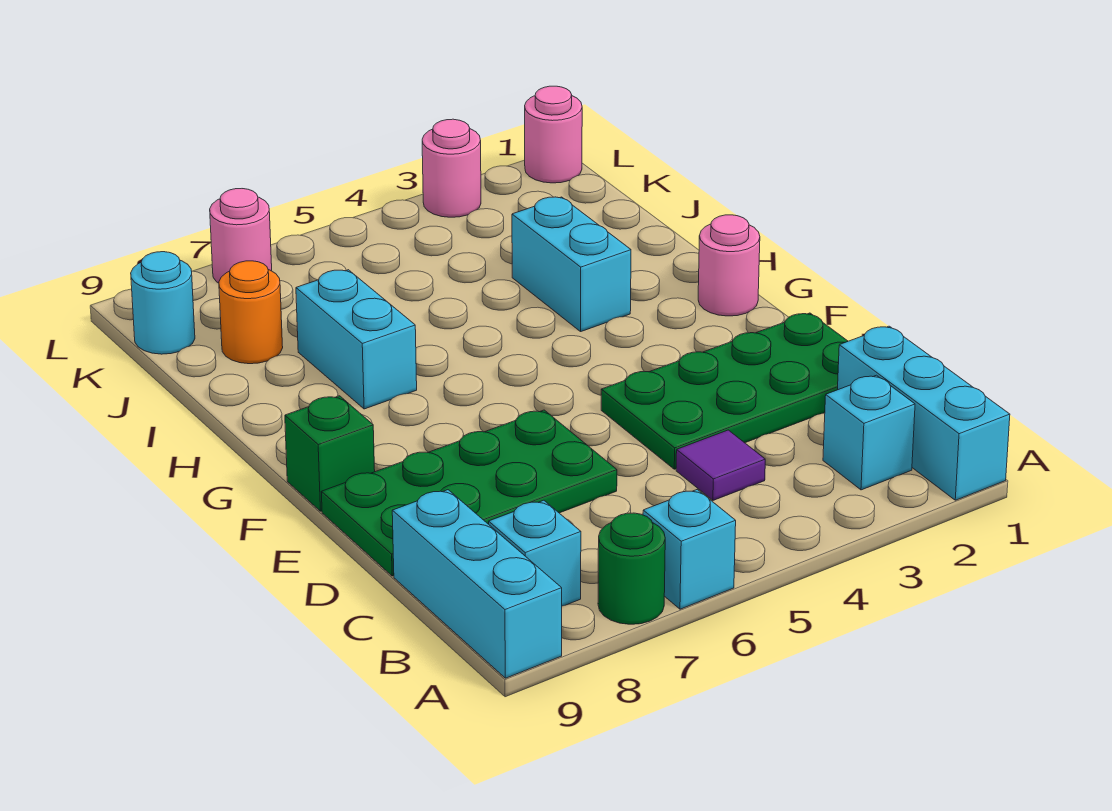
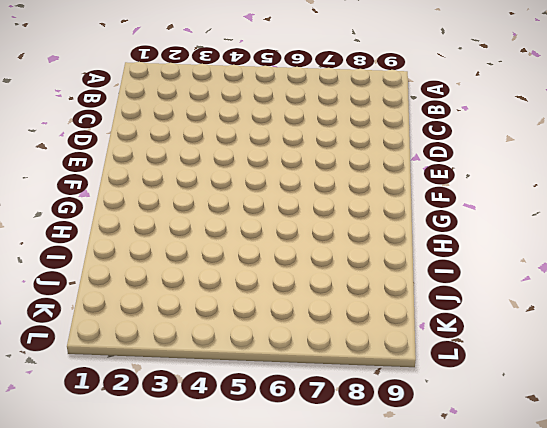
none -> cyan brick A1:C1 level 1
none -> cyan brick A6 level 1
none -> green round brick A7 level 1

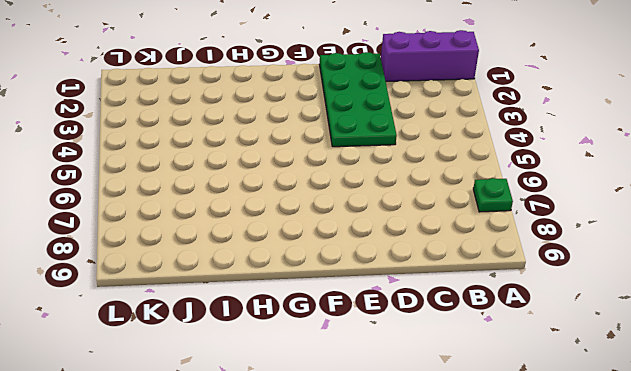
purple brick A1:C1 level 1 -> cyan brick A1:C1 level 1
green plate A7 level 1 -> green round brick A7 level 1
none -> cyan brick A6 level 1
none -> cyan brick A9:C9 level 1
none -> cyan brick B2 level 1

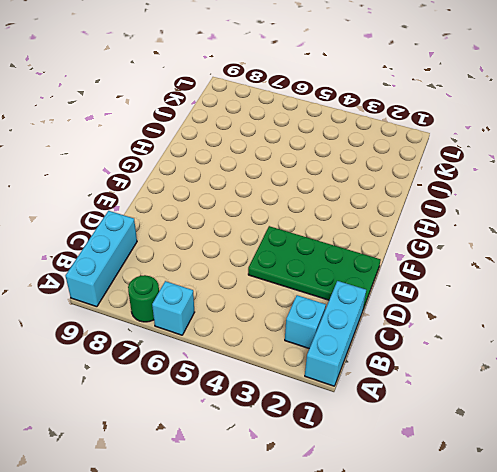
none -> cyan brick B8 level 1
none -> purple tile C4 level 1
none -> green plate D6:E9 level 1

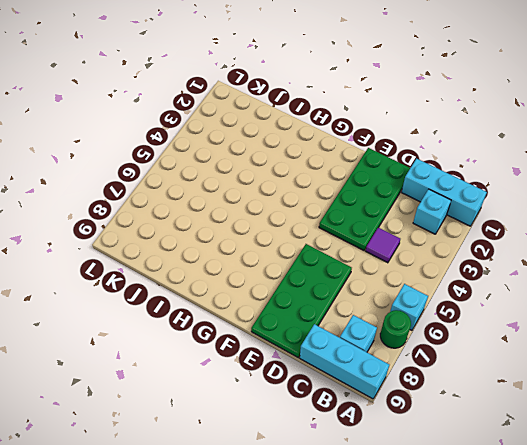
none -> green brick F9 level 1
none -> pink round brick G1 level 1
none -> cyan brick H3:I3 level 1

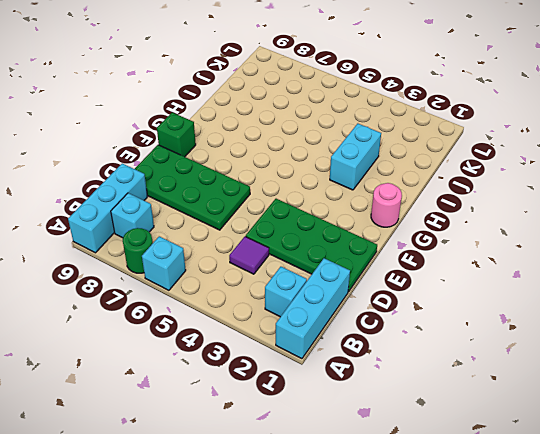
none -> cyan brick H7:I7 level 1
none -> orange round brick J8 level 1
none -> cyan round brick K9 level 1

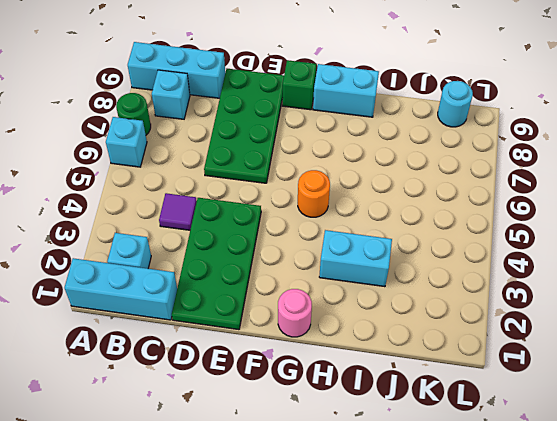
orange round brick G5 level 1 -> orange round brick J8 level 1
cyan brick G9:H9 level 1 -> cyan brick H7:I7 level 1
none -> pink round brick L1 level 1
none -> pink round brick L3 level 1
none -> pink round brick L7 level 1

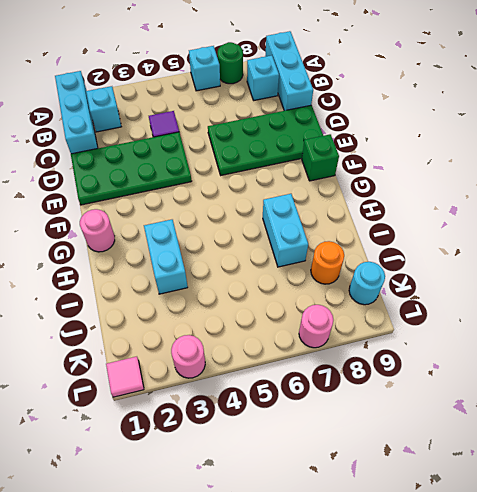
pink tile L1 level 1 -> pink round brick L1 level 1

